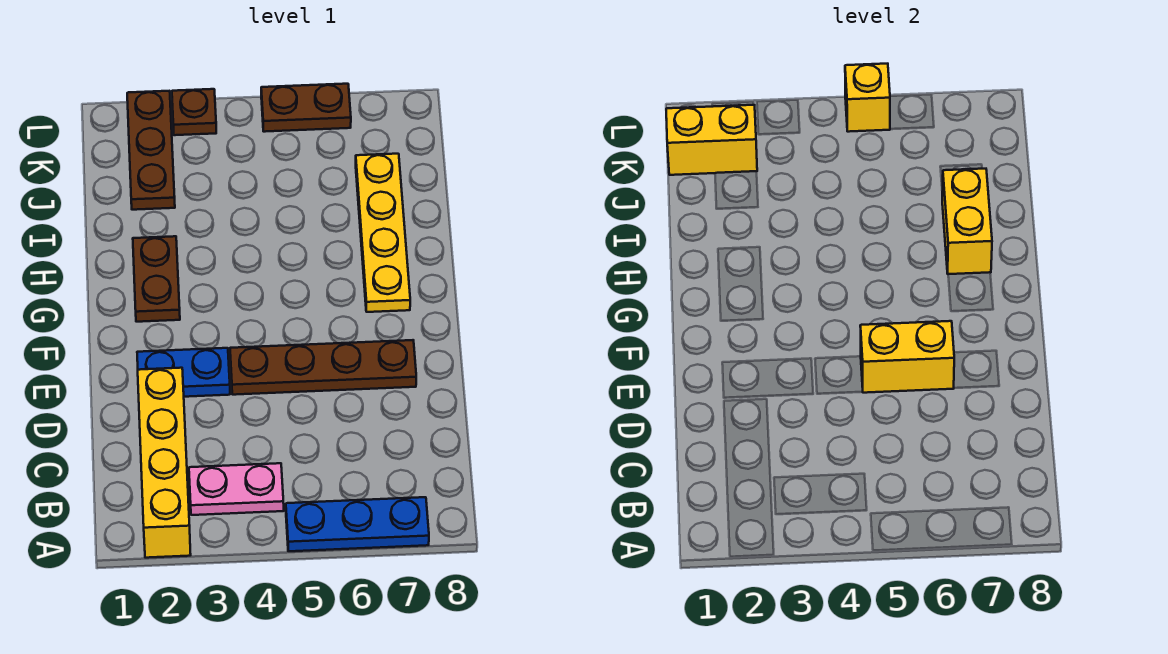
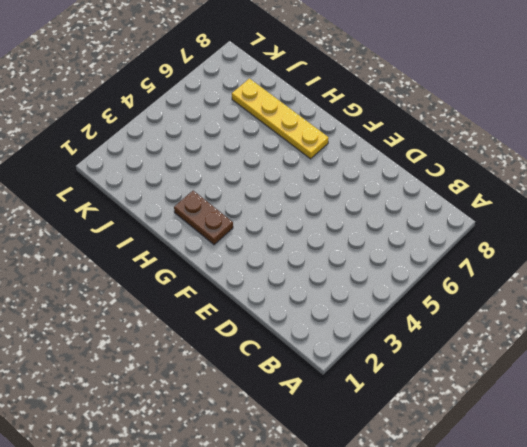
none -> yellow brick A2:D2 level 1
none -> blue plate A5:A7 level 1
none -> pink plate B3:B4 level 1

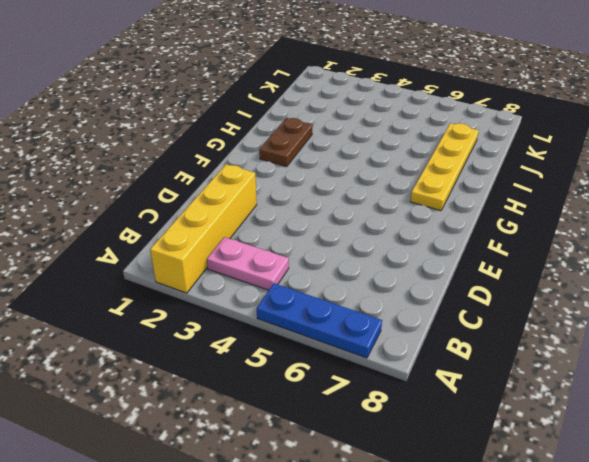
none -> blue plate E2:E3 level 1
none -> brown plate E4:E7 level 1
none -> brown plate J2:L2 level 1

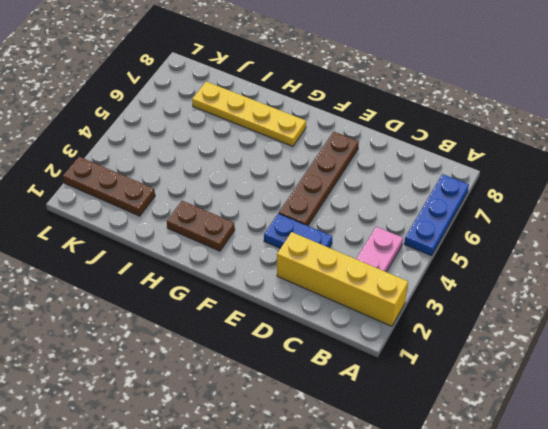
blue plate D3:E3 level 1 -> blue plate E2:E3 level 1
none -> brown plate L3 level 1
none -> brown plate L5:L6 level 1
none -> yellow brick E5:E6 level 2

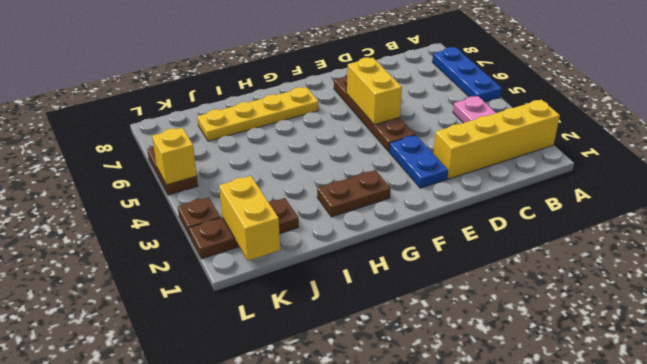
none -> yellow brick H7:I7 level 2

